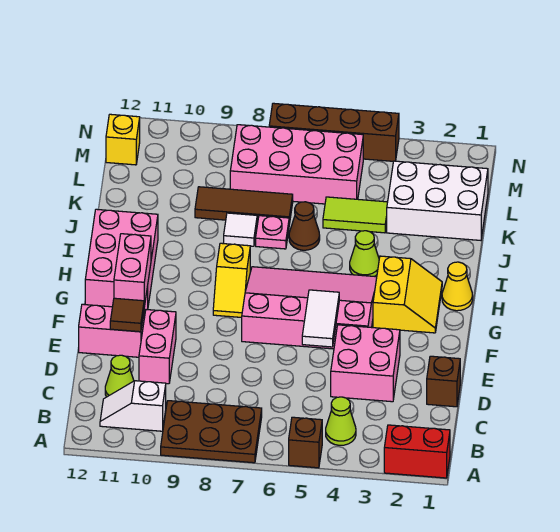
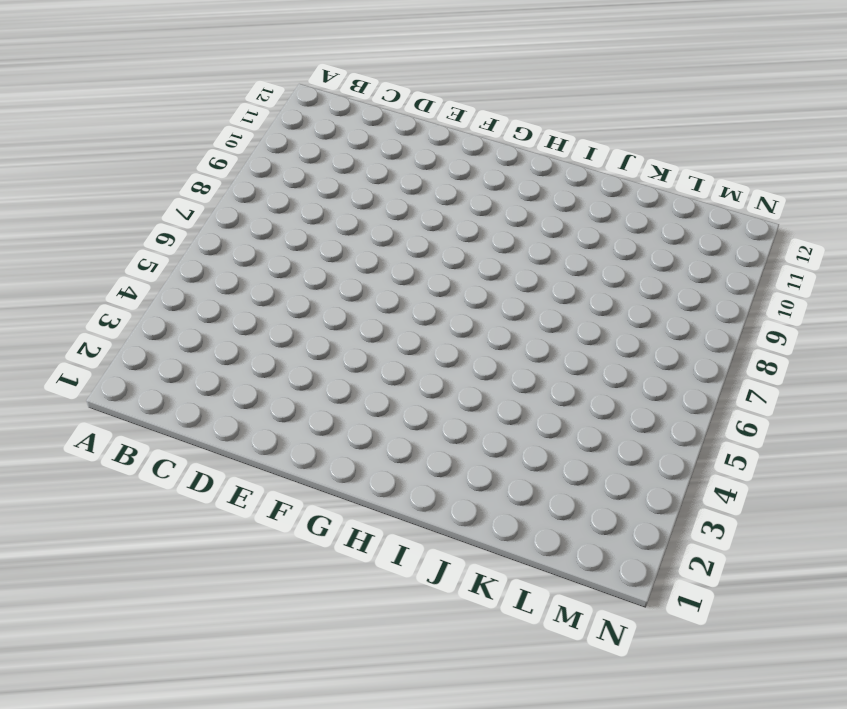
none -> red brick A1:A2 level 1
none -> brown brick A5 level 1
none -> brown plate A7:B9 level 1

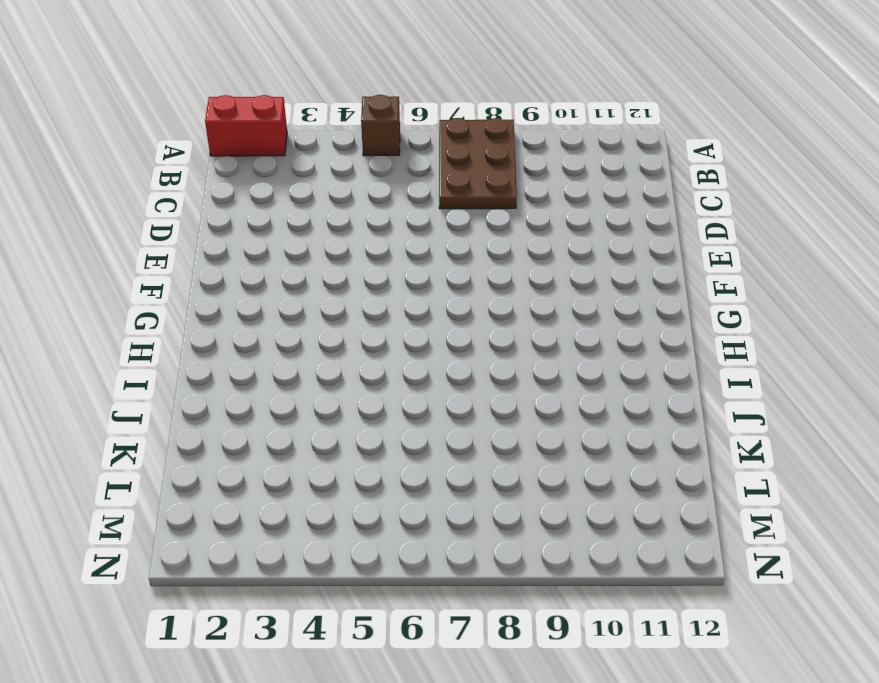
brown plate A7:C8 level 1 -> brown plate A7:B9 level 1
none -> lime cone B4 level 1
none -> white slope B10:B11 level 1 top 10
none -> lime cone C11 level 1

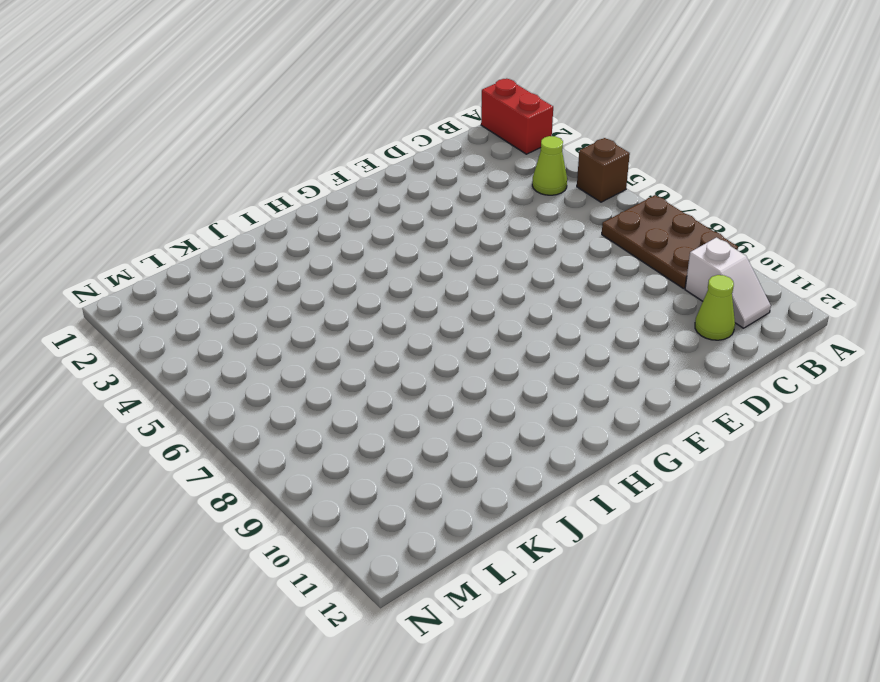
none -> brown brick D1 level 1
none -> pink brick D3:E4 level 1
none -> pink brick D10:E10 level 1

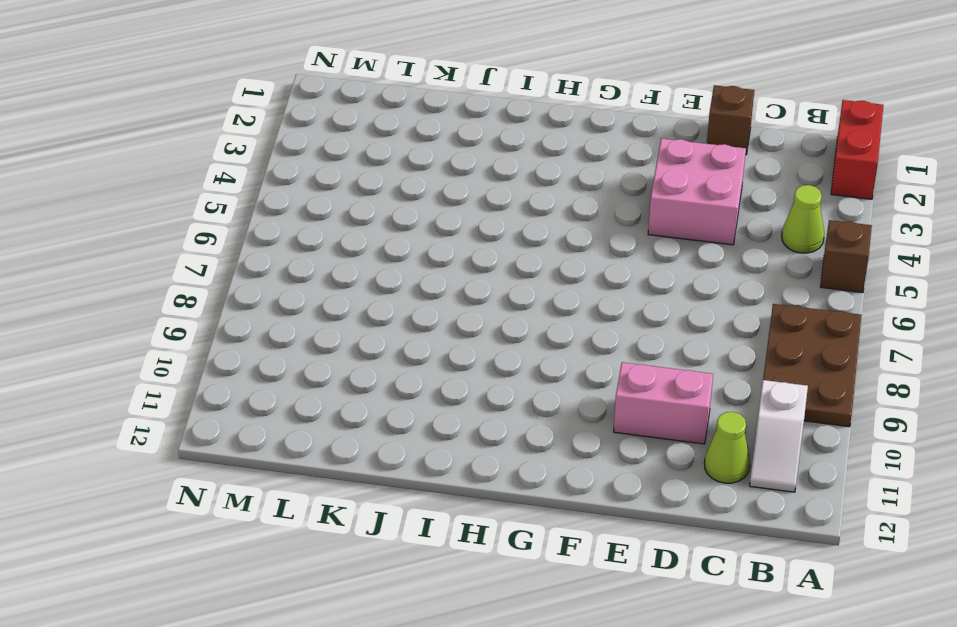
none -> pink brick E11:E12 level 1
none -> pink slope F4:H7 level 1 top F
none -> yellow slope G2:H3 level 1 top 3

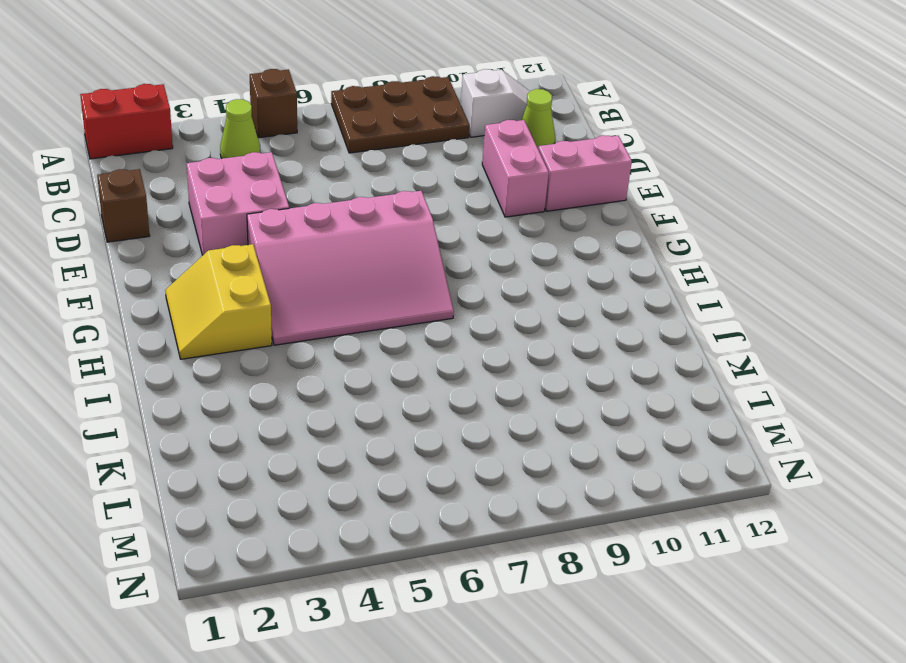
none -> yellow slope G8:H8 level 1 top H
none -> pink brick G11:I12 level 1
none -> yellow cone H1 level 1

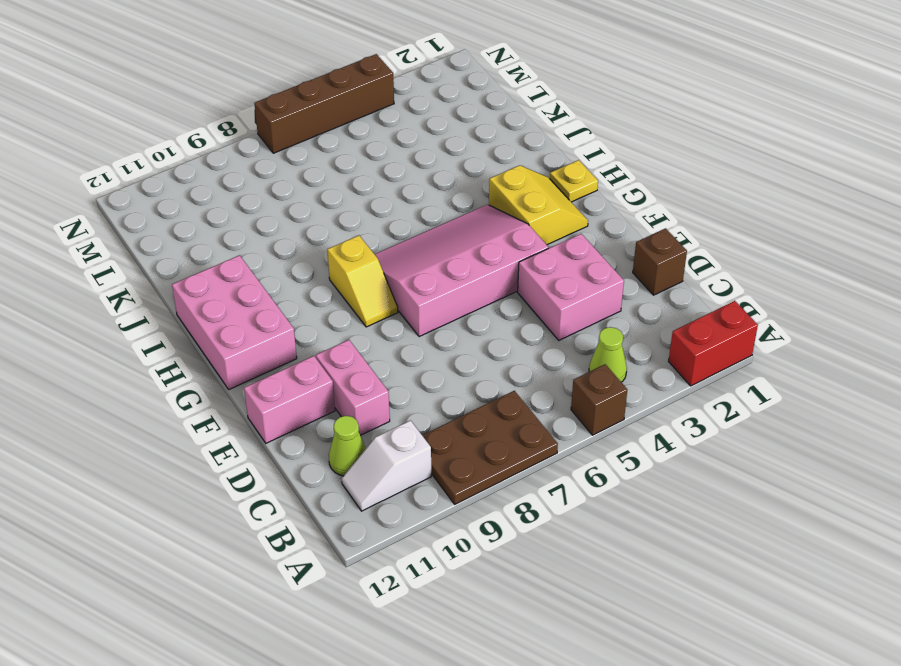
yellow plate H1 level 1 -> yellow cone H1 level 1
none -> lime cone I4 level 1
none -> brown cone J6 level 1
none -> pink plate J7 level 1

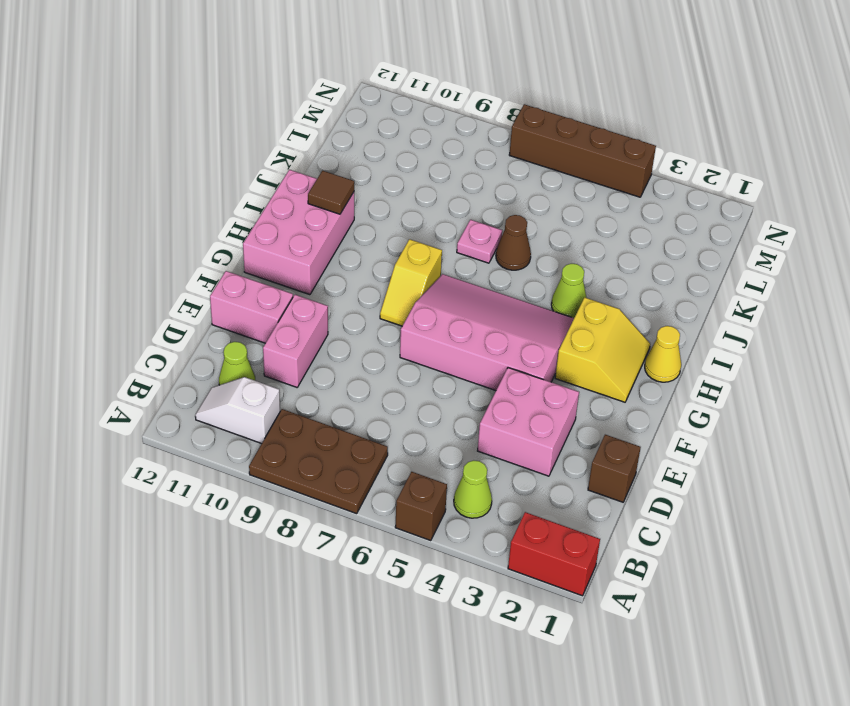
brown tile I11 level 2 -> brown tile E11 level 2
none -> white tile J8 level 1
none -> white brick K1:L3 level 1
none -> lime tile K4:K5 level 1

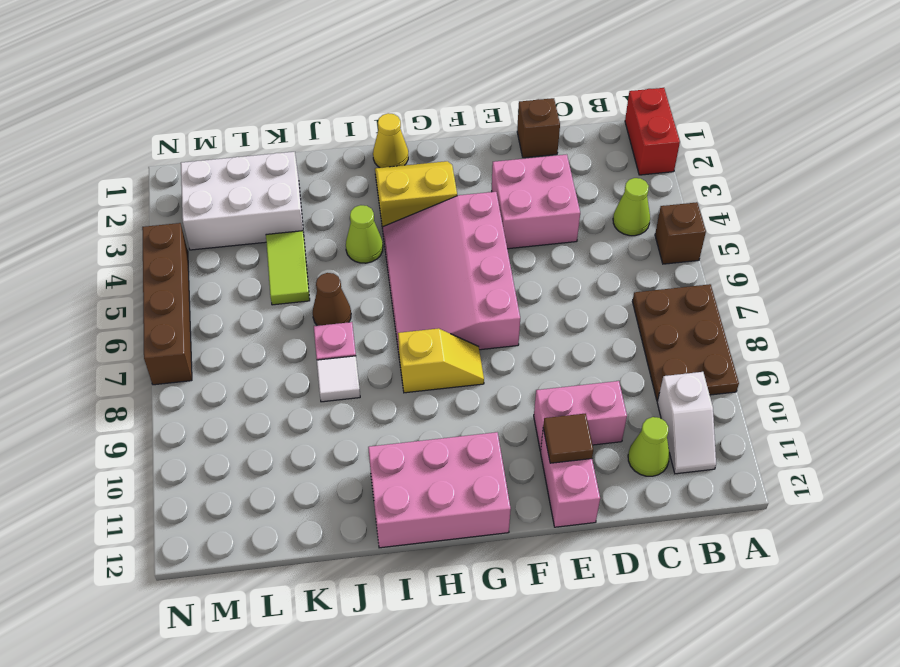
white brick K2:M3 level 1 -> white brick K1:L3 level 1
none -> brown tile K7:K9 level 1
none -> pink brick L5:M8 level 1
none -> yellow brick M12 level 1

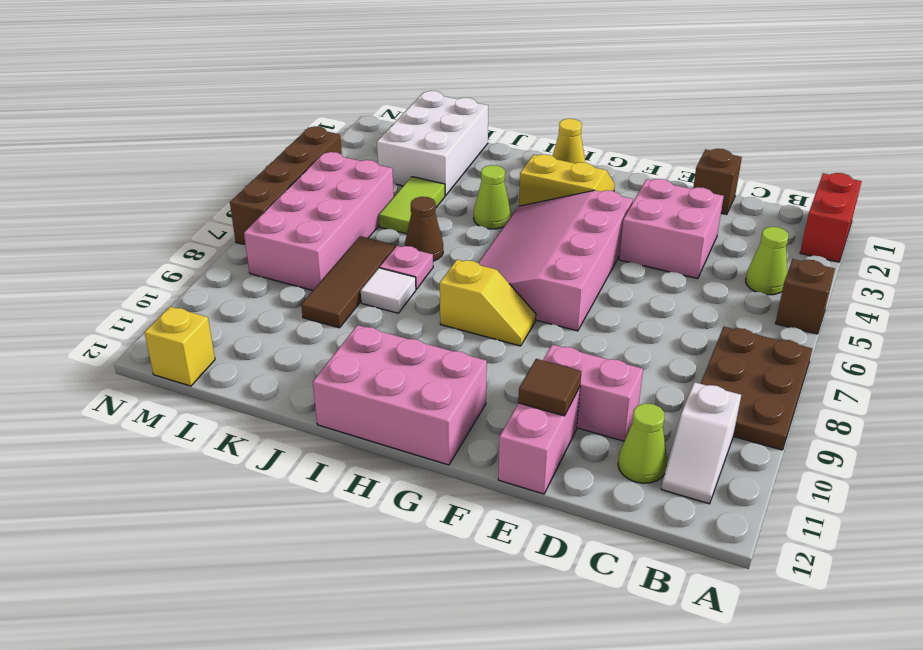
none -> white tile E5:F5 level 2
none -> pink brick F11:G11 level 2

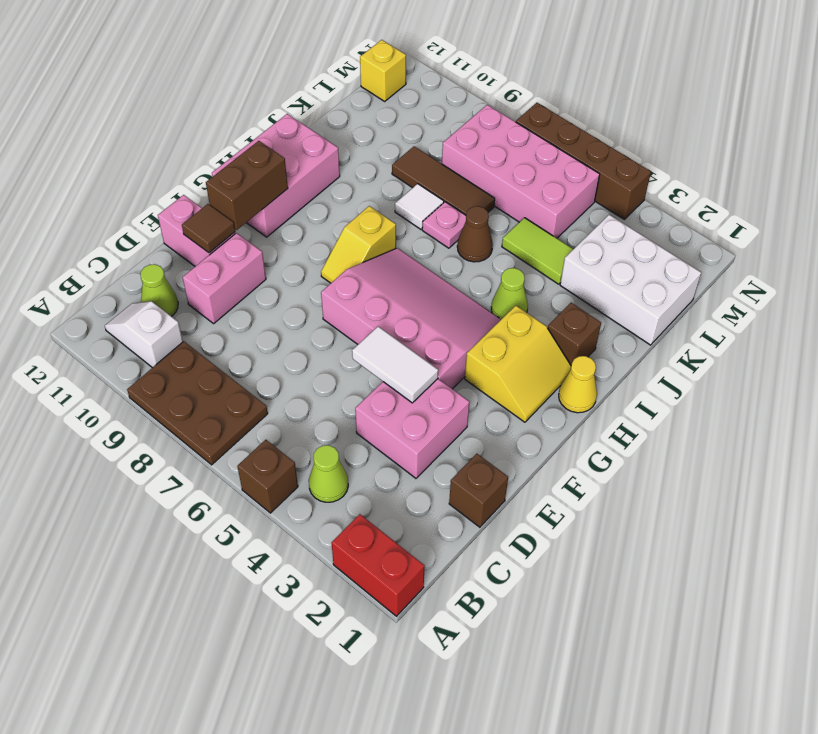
white tile E4:E5 level 2 -> white tile E5:F5 level 2
brown brick F11:G11 level 2 -> pink brick F11:G11 level 2
brown brick I2 level 1 -> none

